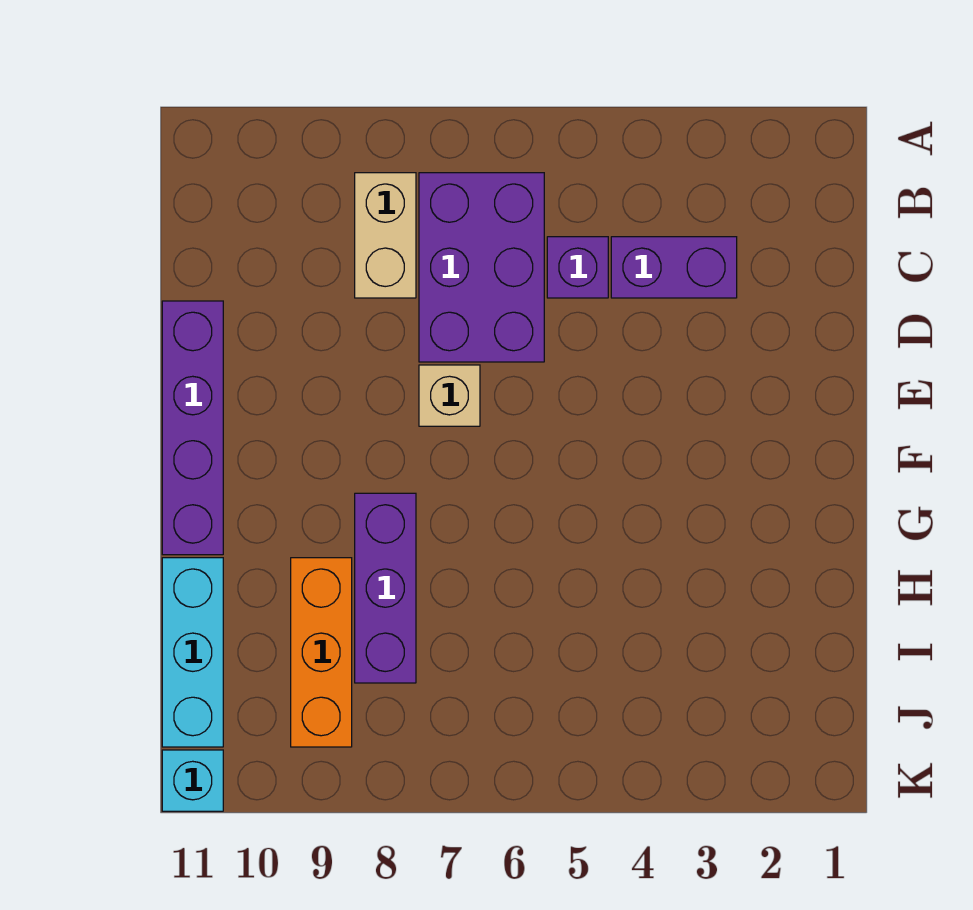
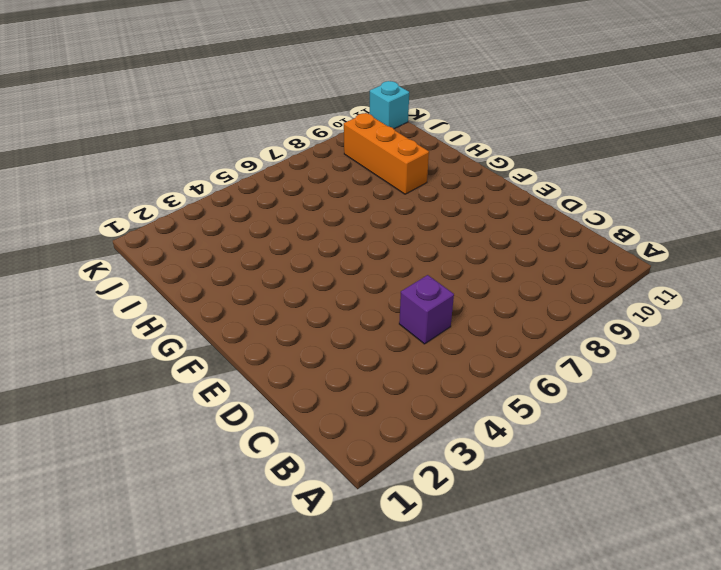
none -> purple brick B6:D7 level 1
none -> tan brick B8:C8 level 1

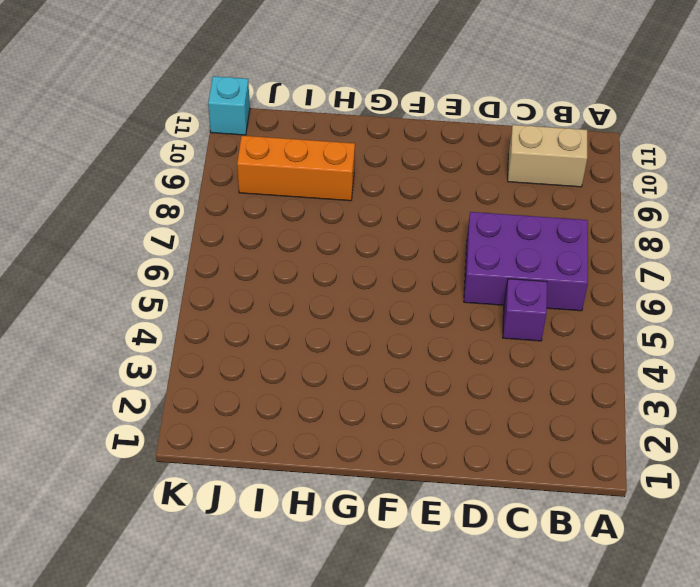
tan brick B10:C10 level 1 -> tan brick B8:C8 level 1
none -> purple brick C3:C4 level 1
none -> purple brick D11:G11 level 1

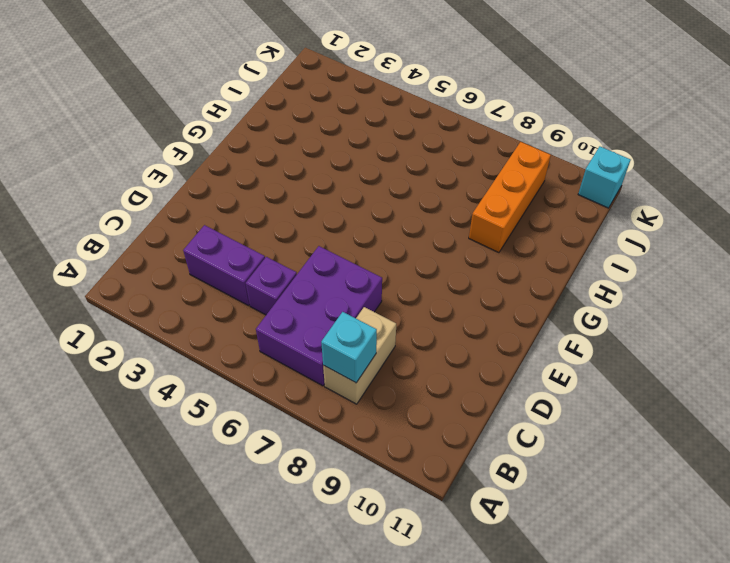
cyan brick B8 level 2 -> none
none -> purple brick D11:G11 level 1
none -> tan brick E7 level 1

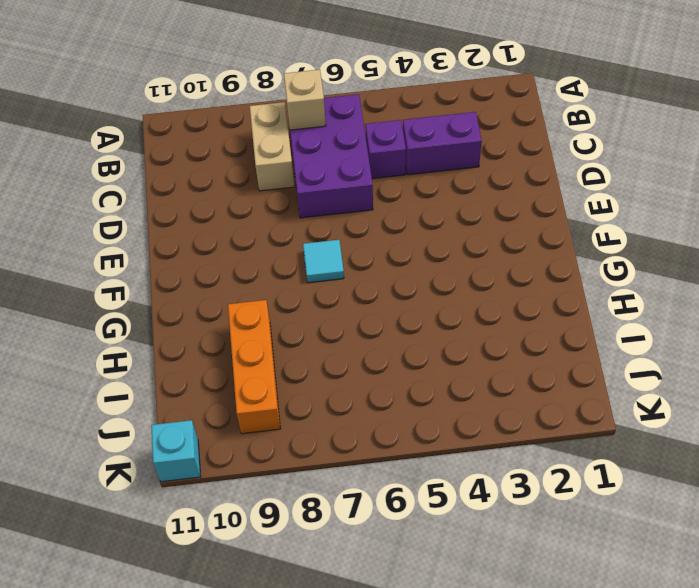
tan brick B7 level 2 -> tan brick E7 level 1
cyan tile F7 level 1 -> none
none -> purple brick D11:G11 level 1
none -> purple brick G8:I8 level 1

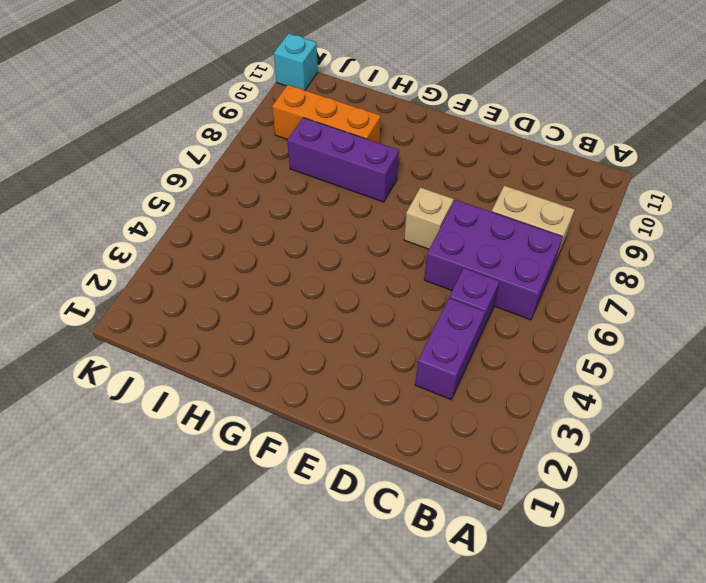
none -> purple brick D11:G11 level 1
none -> cyan brick H11:J11 level 1

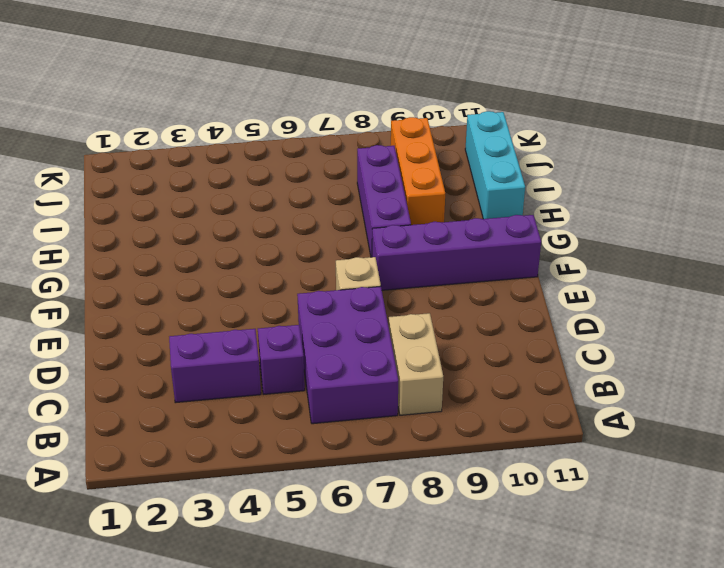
purple brick F8:F11 level 1 -> purple brick D11:G11 level 1
none -> cyan brick K11 level 1

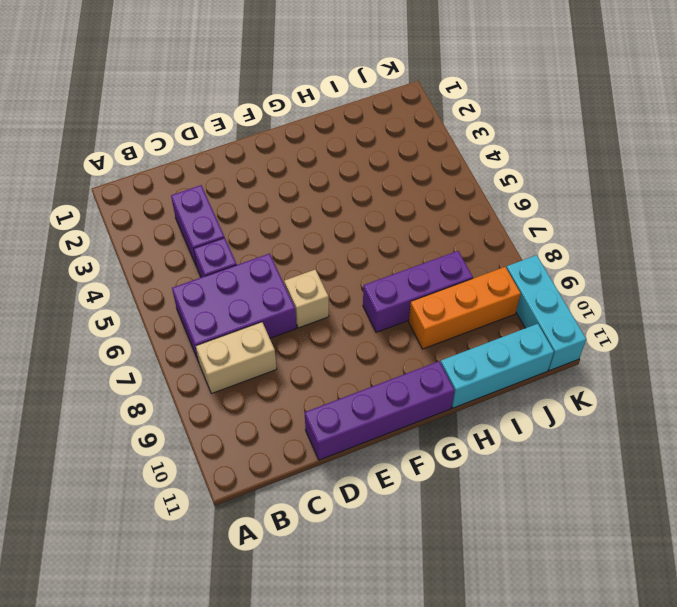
cyan brick K9:K11 level 1 -> cyan brick K11 level 1

